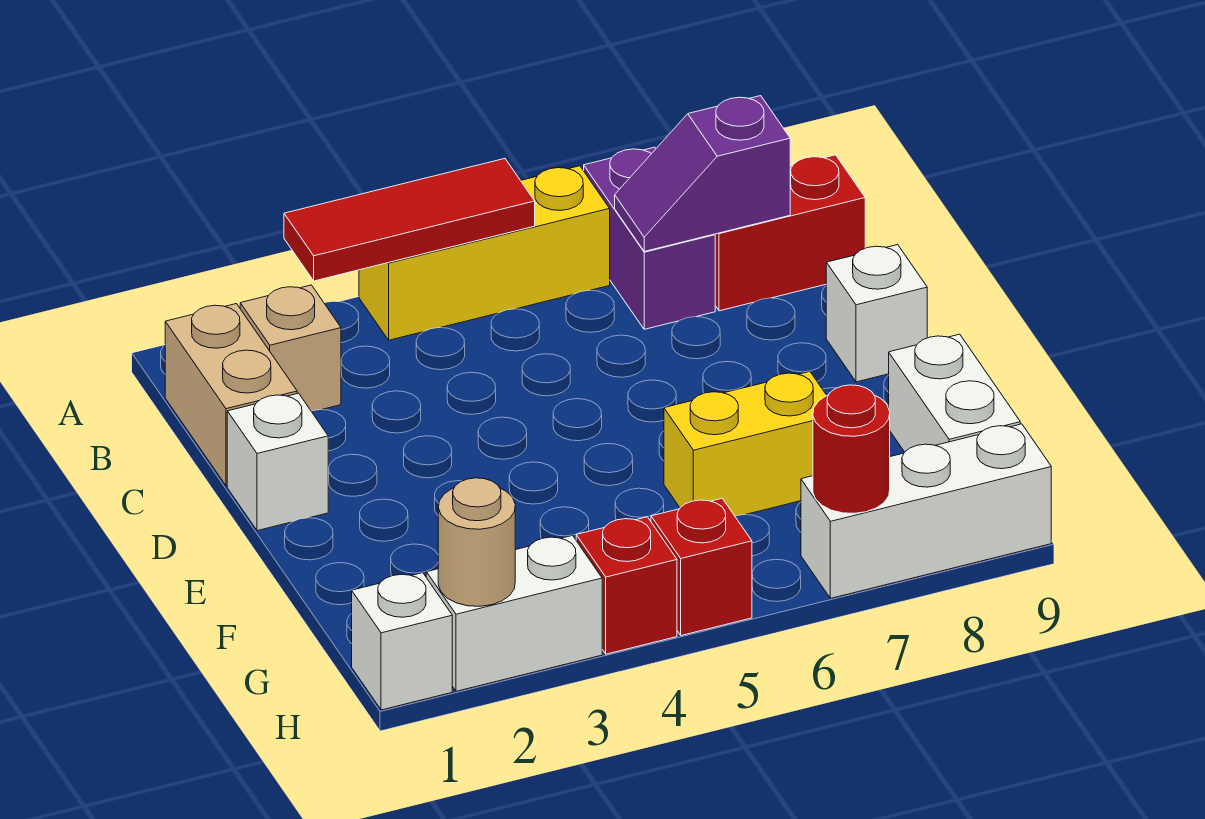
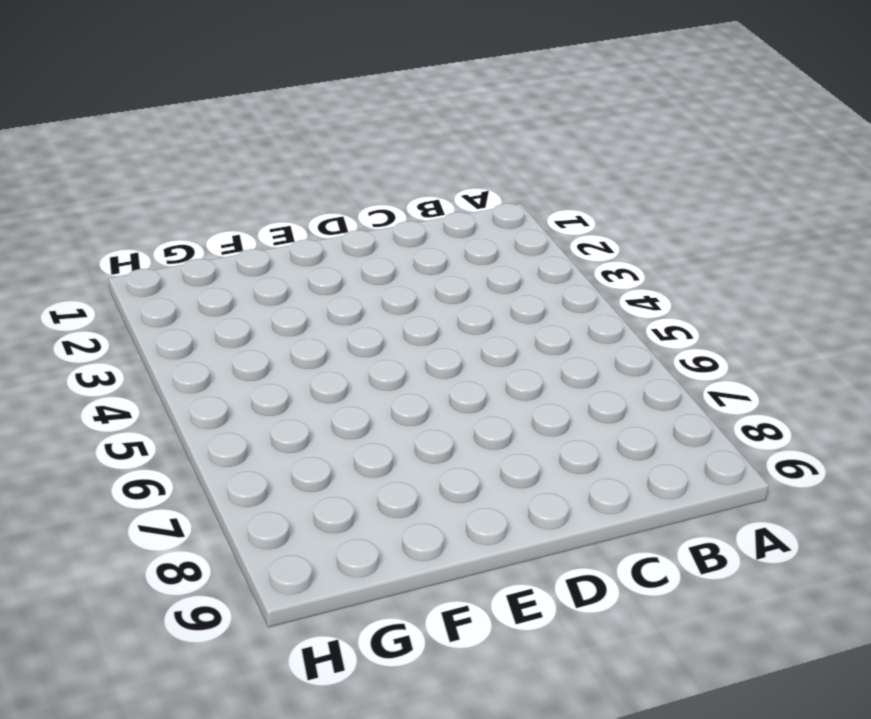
none -> yellow brick A4:A6 level 1
none -> purple brick A7:B7 level 1
none -> tan brick B1:C1 level 1

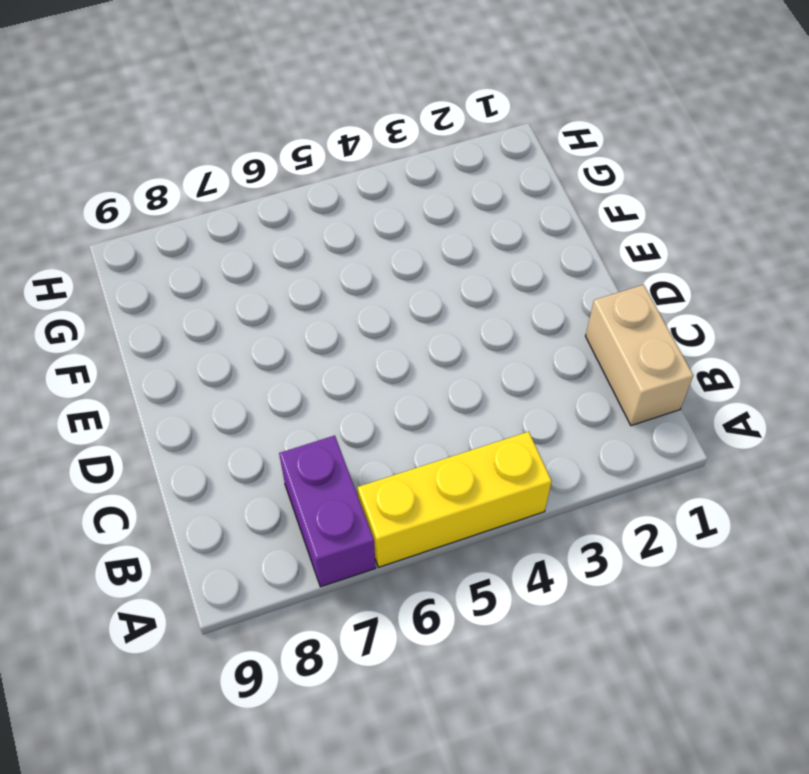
none -> tan brick B2 level 1
none -> red brick B8:B9 level 1
none -> white brick D1 level 1

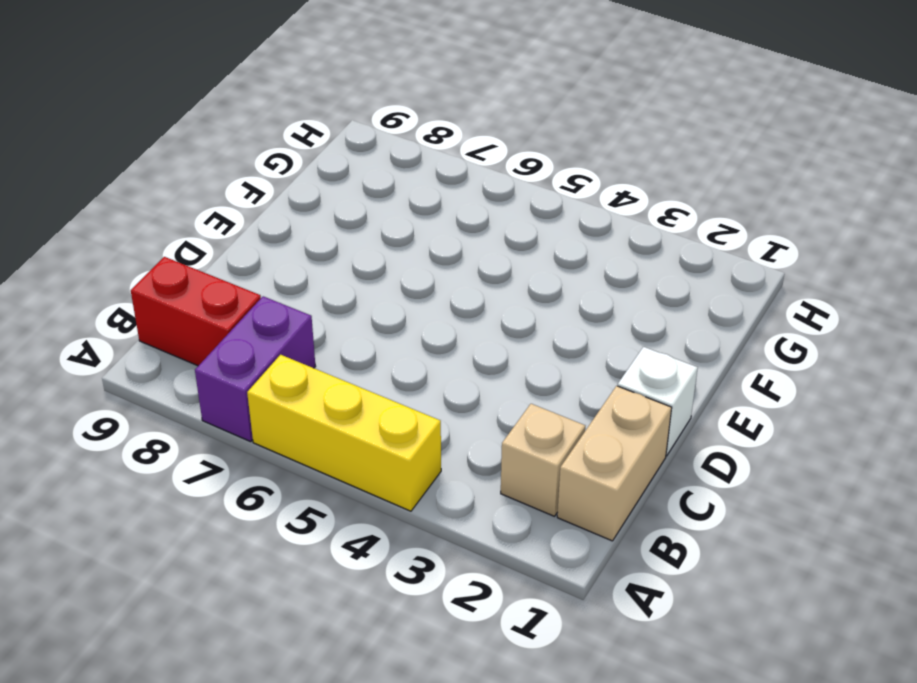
none -> white brick D9 level 1
none -> yellow brick F6:F7 level 1
none -> white brick F9:G9 level 1

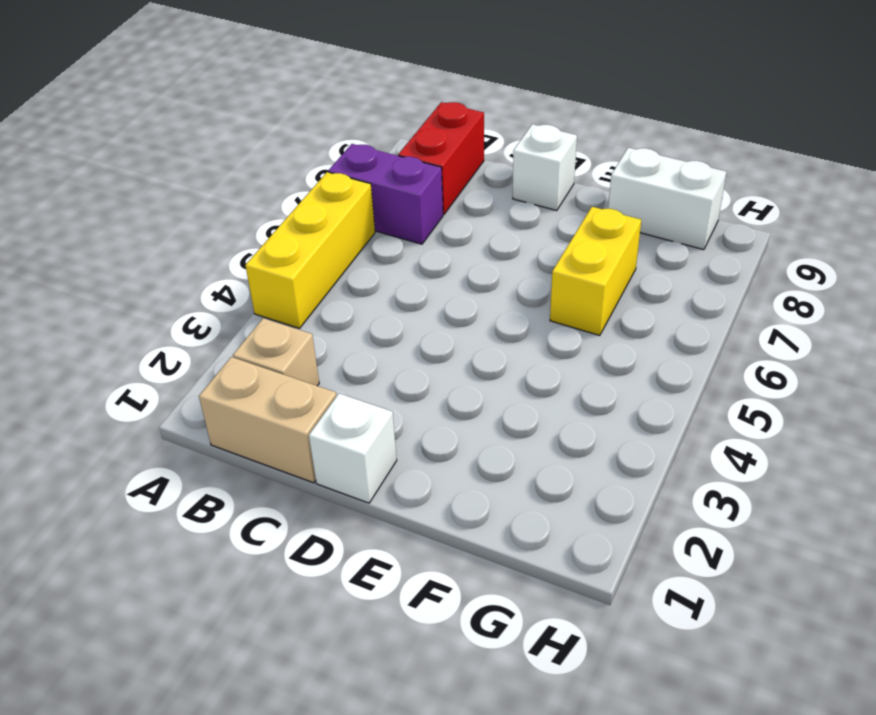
none -> white brick H1 level 1
none -> white brick H2:H3 level 1
none -> red brick H4 level 1

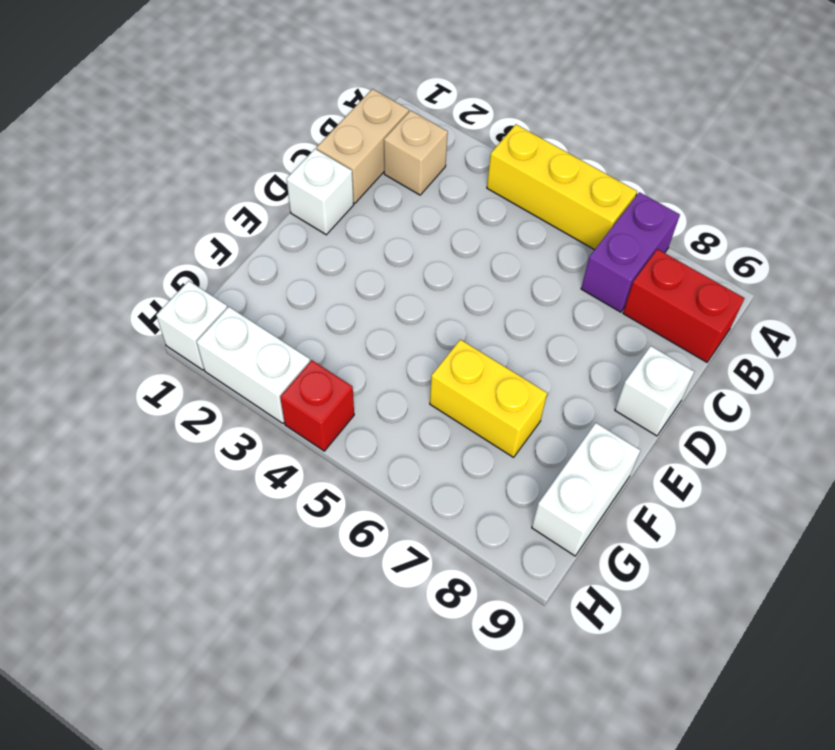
none -> red brick H5 level 1
none -> white brick H7:H9 level 1
none -> red tile A3:A5 level 2

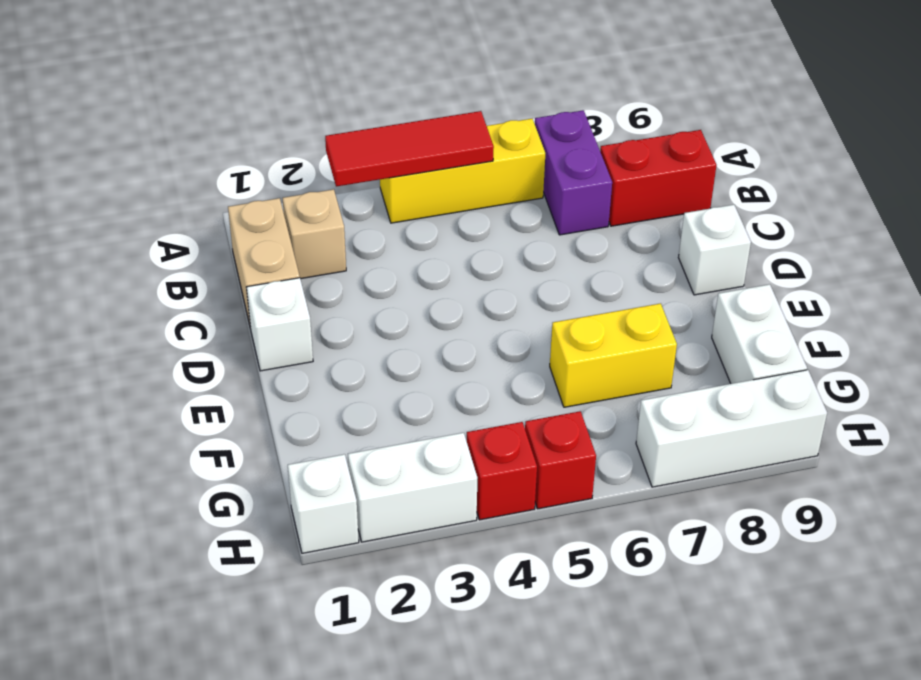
none -> purple slope B7:B8 level 2 top 8
none -> tan round brick H2 level 2
none -> red round brick H7 level 2

